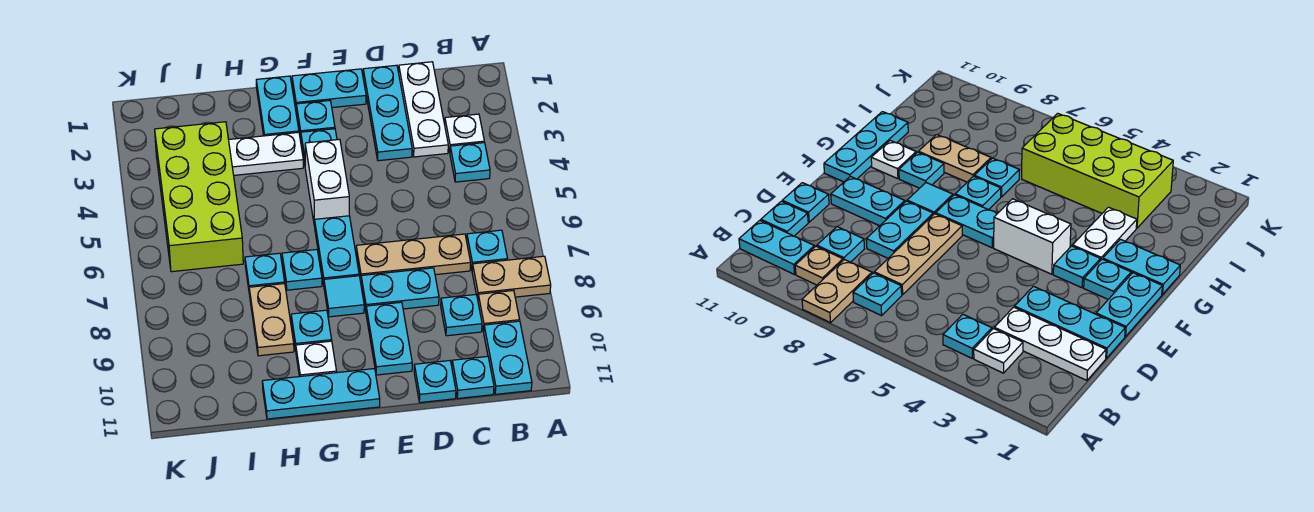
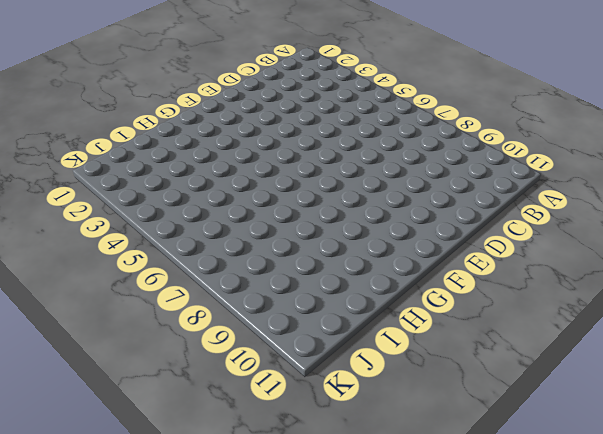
none -> tan plate A8:B8 level 1
none -> white plate B3 level 1
none -> cyan plate B4 level 1

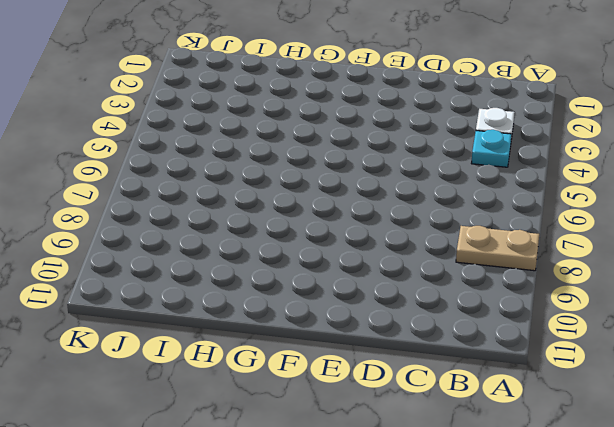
none -> cyan plate B7 level 1
none -> tan plate B9 level 1
none -> cyan plate B10:B11 level 1

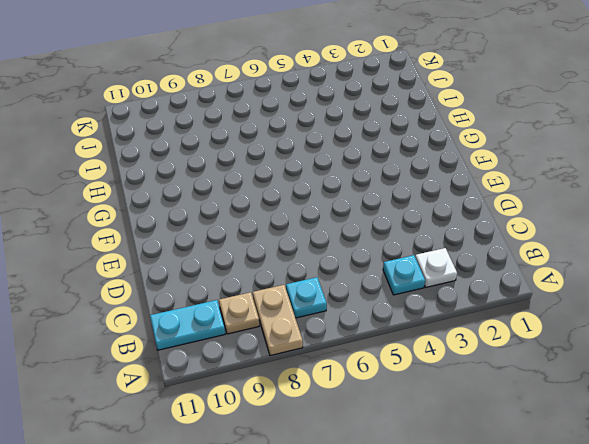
none -> white plate C1:C3 level 1
none -> tan plate C7:E7 level 1
none -> cyan plate C9 level 1

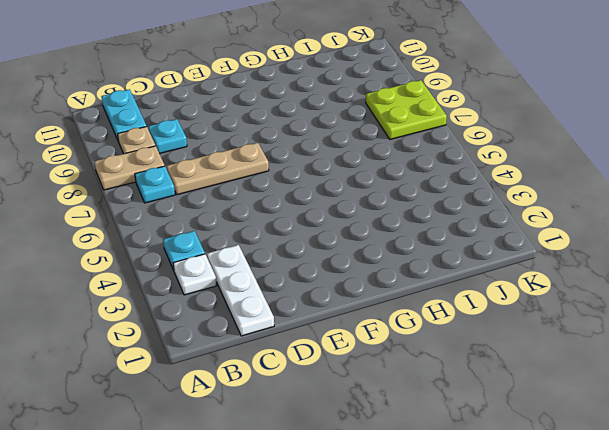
lime plate J7:K8 level 1 -> none
none -> cyan plate C11 level 1
none -> cyan plate D1:D3 level 1
none -> cyan plate D8:E8 level 1

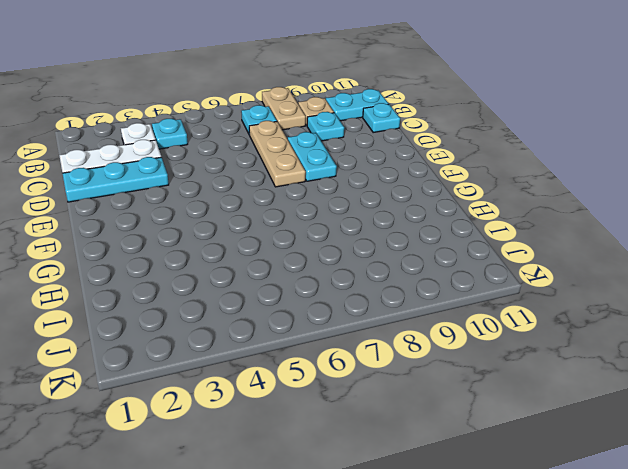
none -> cyan plate D11 level 1
none -> cyan plate E1:F1 level 1
none -> cyan plate E9:E10 level 1

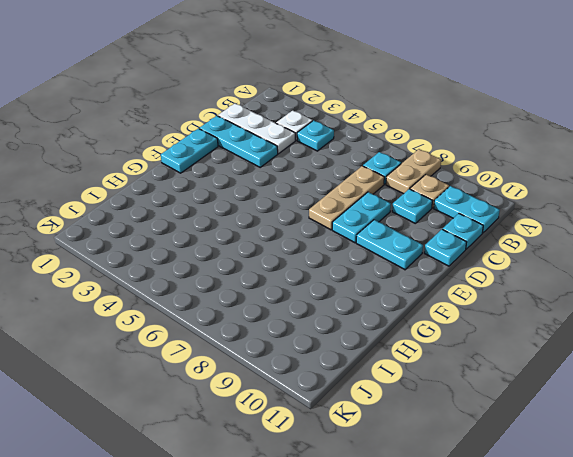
none -> cyan plate F2 level 1
none -> cyan plate F3 level 1
none -> white brick F4:F5 level 1

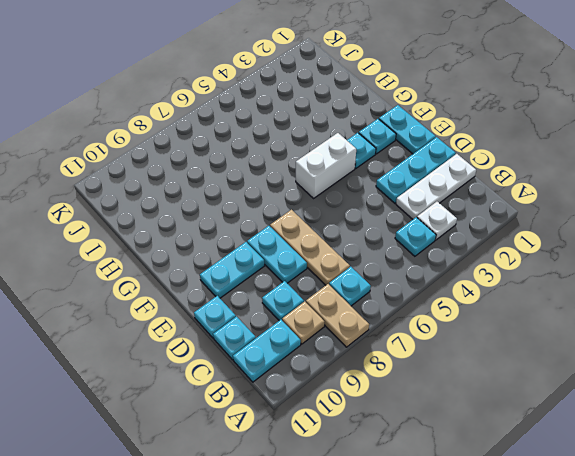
none -> cyan plate F6:F7 level 1
none -> cyan tile F8 level 1
none -> cyan plate F11:H11 level 1

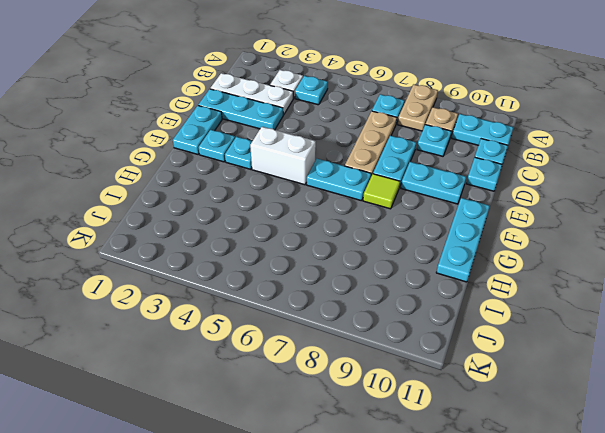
lime tile F8 level 1 -> cyan tile F8 level 1
none -> cyan plate G1:G2 level 1
none -> white plate G3:H3 level 1
none -> cyan plate G7 level 1

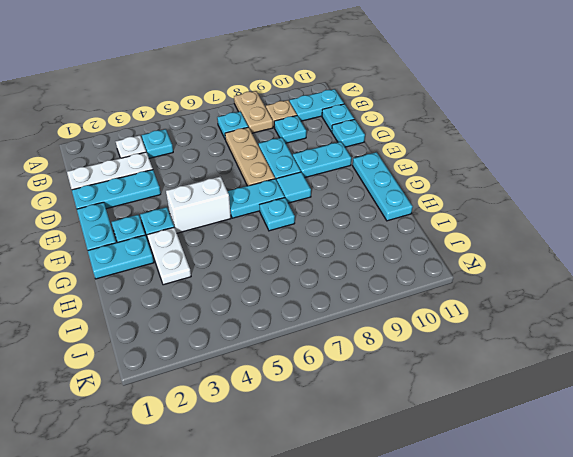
none -> cyan plate G9 level 1
none -> white plate G10 level 1
none -> cyan plate H7 level 1

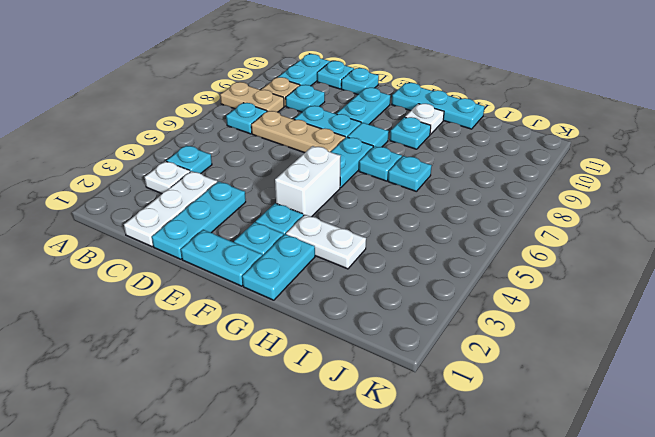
none -> tan plate H8:H9 level 1
none -> lime brick I3:J6 level 1

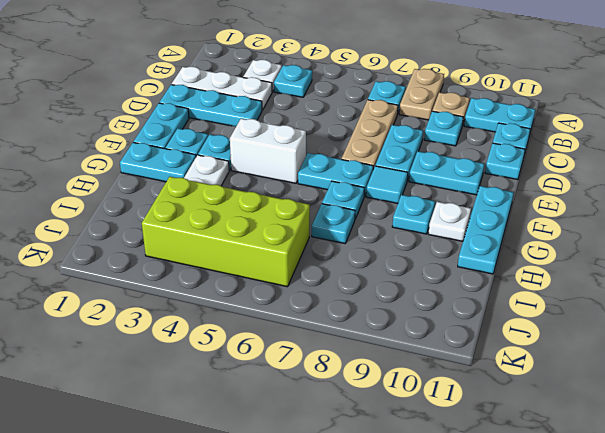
none -> tan plate H8:H9 level 1

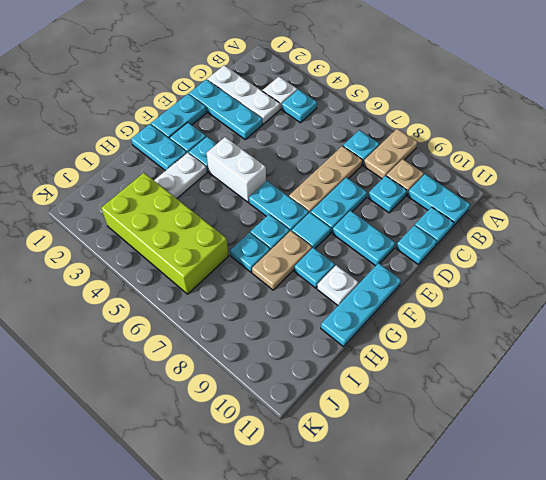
tan plate G8:H8 level 1 -> tan plate H8:H9 level 1

